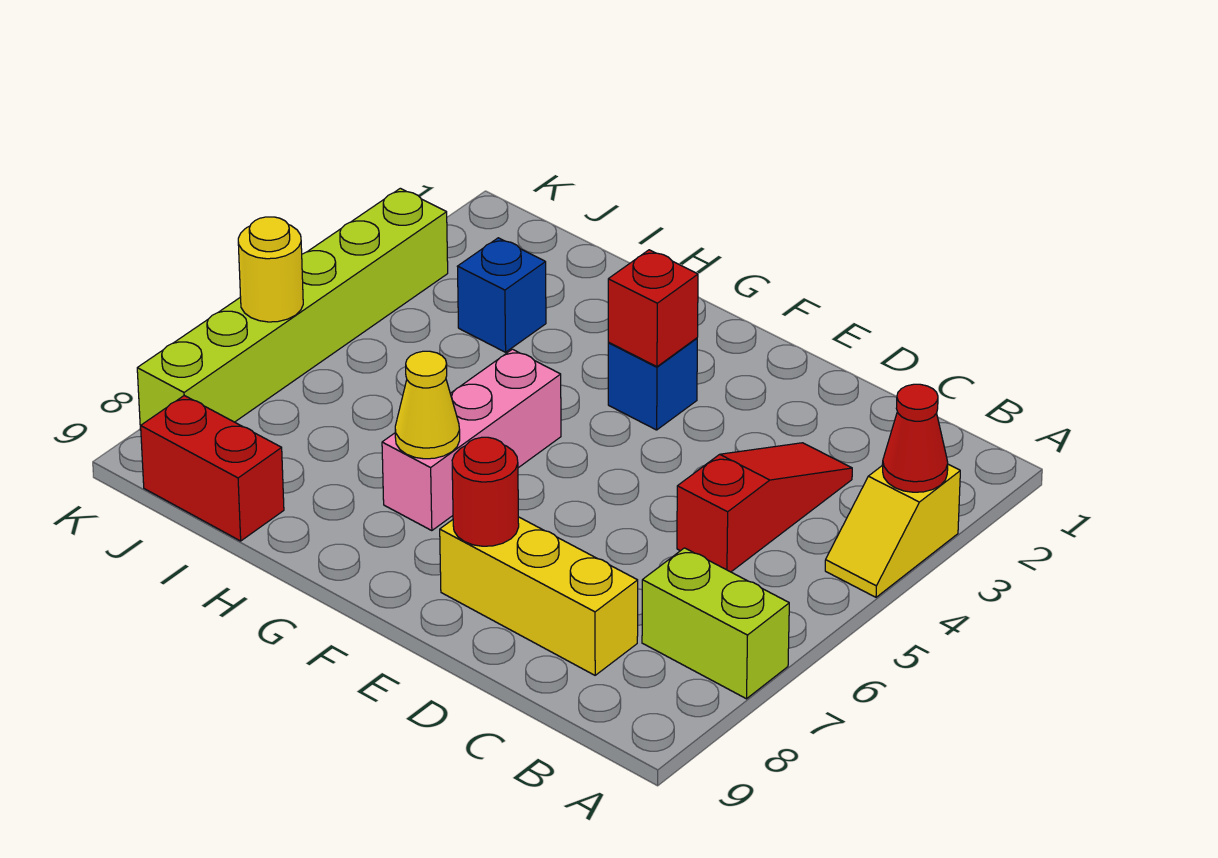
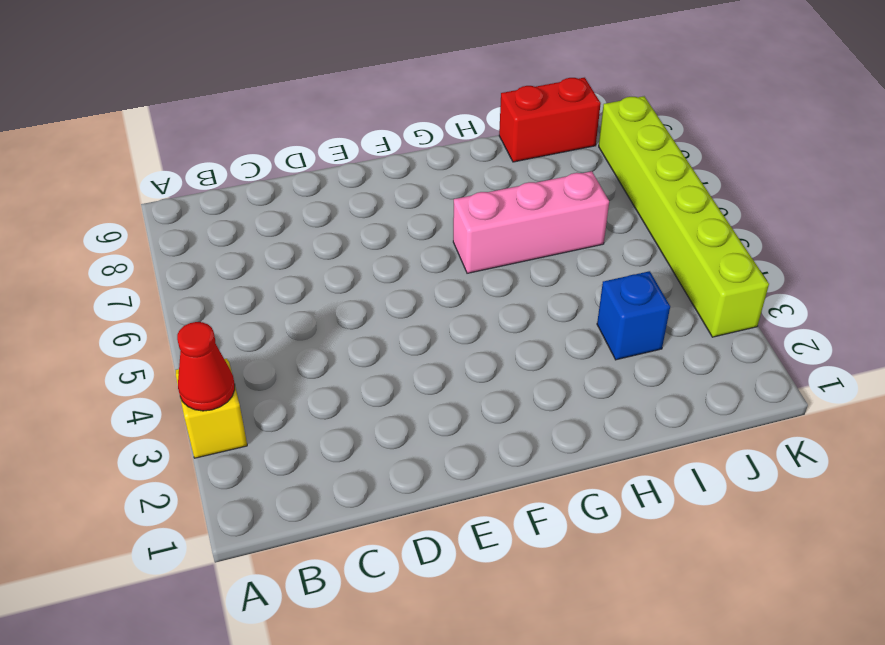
pink brick G6:I6 level 1 -> pink brick G5:G7 level 1
none -> lime brick A7:B7 level 1
none -> red slope C3:C5 level 1 top 5
none -> yellow brick C8:E8 level 1

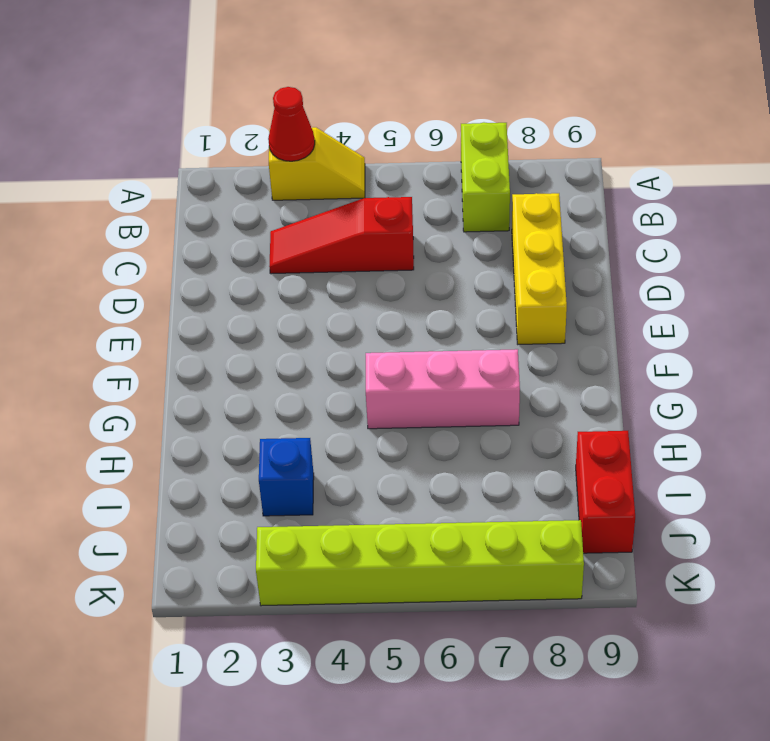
none -> blue brick F3 level 1
none -> red round brick E8 level 2
none -> red brick F3 level 2

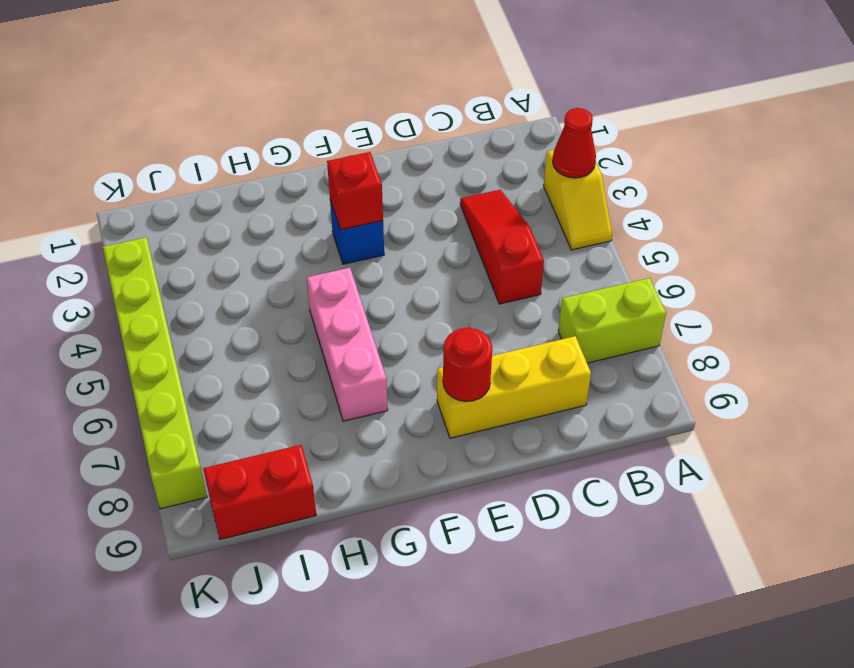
none -> blue brick I3 level 1
none -> yellow cone G7 level 2
none -> yellow round brick K6 level 2

